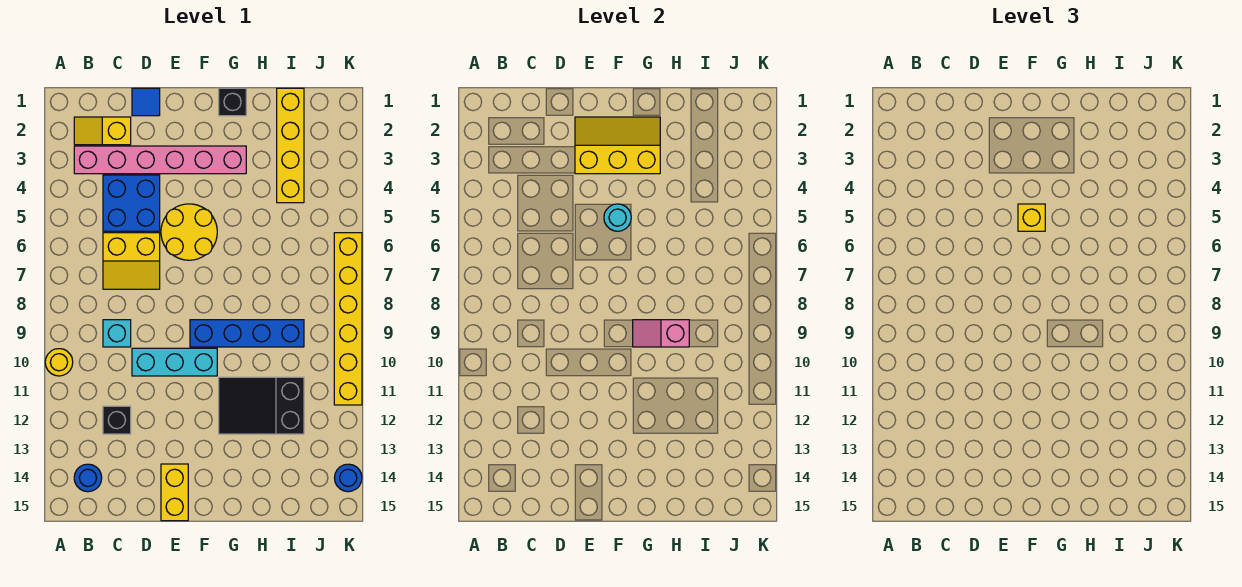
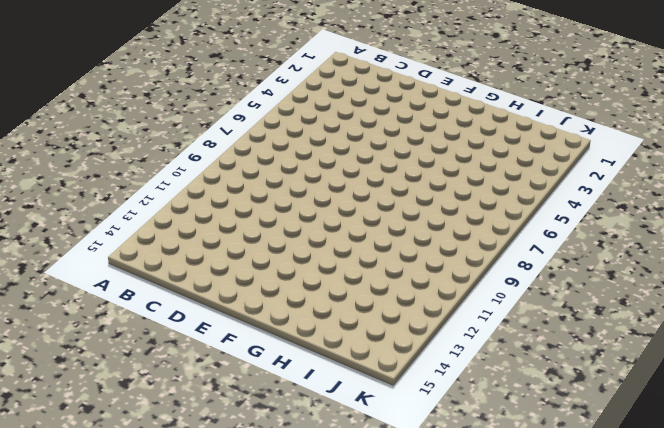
none -> yellow round brick A10 level 1
none -> yellow slope B2:C2 level 1 top C
none -> pink brick B3:G3 level 1

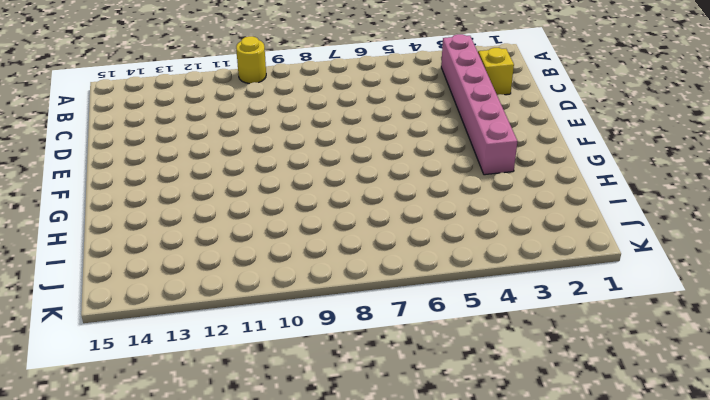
none -> blue round brick B14 level 1
none -> blue brick C4:D5 level 1
none -> yellow slope C6:D7 level 1 top 6

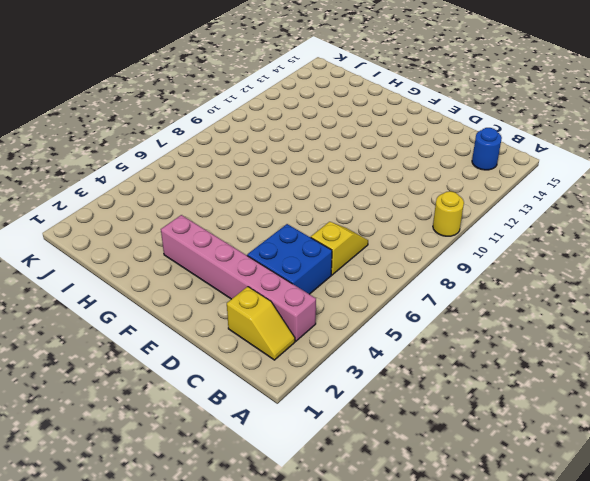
yellow slope C6:C7 level 1 top 6 -> yellow slope C6:D7 level 1 top 6
none -> cyan brick C9 level 1
none -> black brick C12 level 1
none -> blue tile D1 level 1

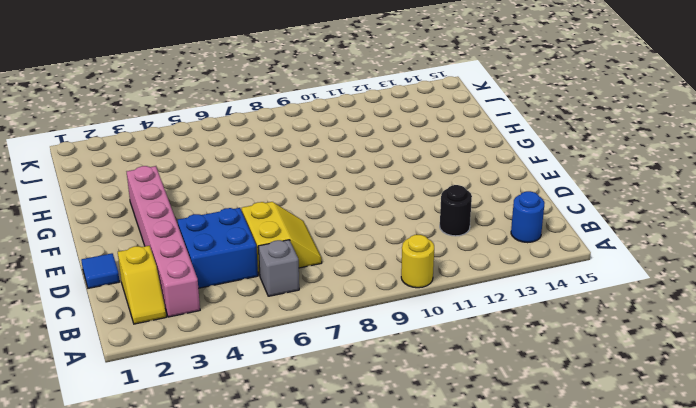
grey brick B6 level 1 -> none
black round brick C12 level 1 -> black brick C12 level 1
none -> cyan brick C9 level 1
none -> cyan brick D10:F10 level 1
none -> yellow round brick E5:F6 level 1

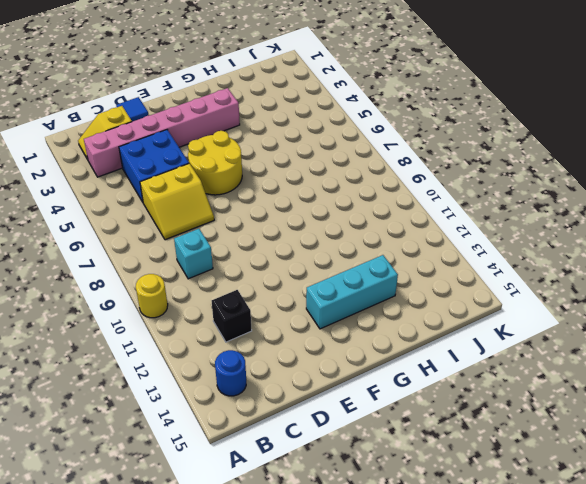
cyan brick F13:H13 level 1 -> cyan brick D10:F10 level 1
none -> yellow brick E14:E15 level 1
none -> blue brick F9:I9 level 1
none -> black brick G1 level 1

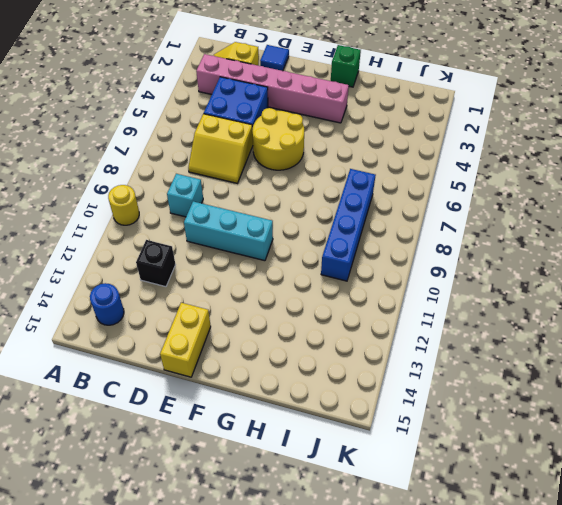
green brick G1 level 1 -> black brick G1 level 1
blue brick I7:I10 level 1 -> blue brick F9:I9 level 1
none -> black slope G11:I12 level 1 top I
none -> yellow brick I1:I4 level 1
none -> yellow brick K6:K11 level 1

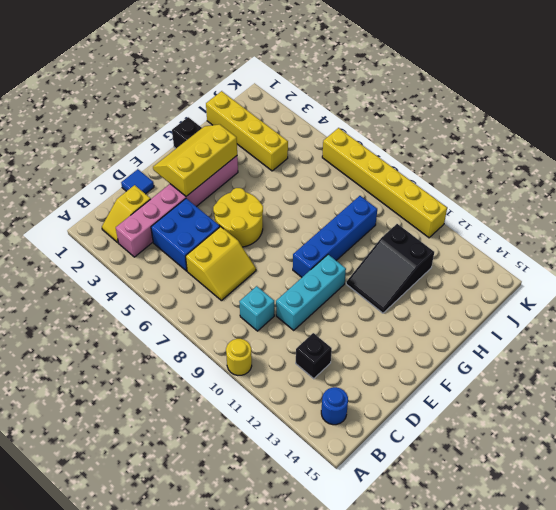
none -> yellow brick E14:E15 level 1
none -> blue round brick K14 level 1
none -> cyan round brick F5 level 2

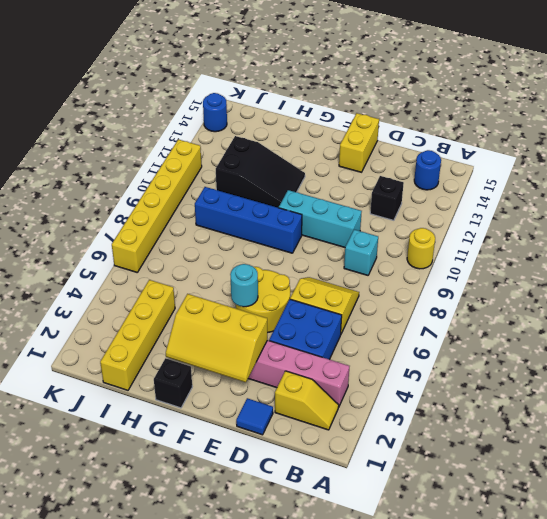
none -> pink slope G9:H9 level 2 top H
none -> yellow brick F5 level 3

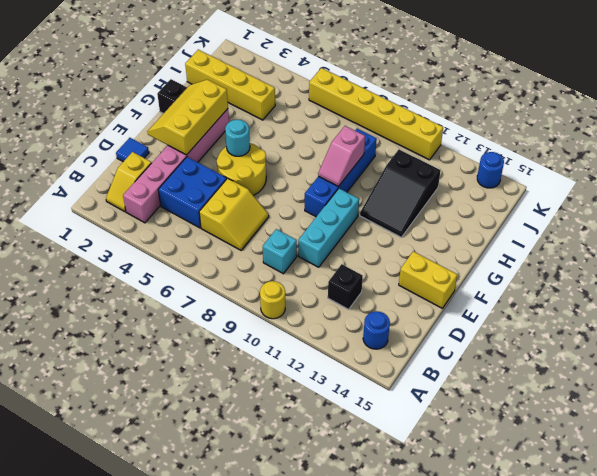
none -> yellow brick F5 level 3

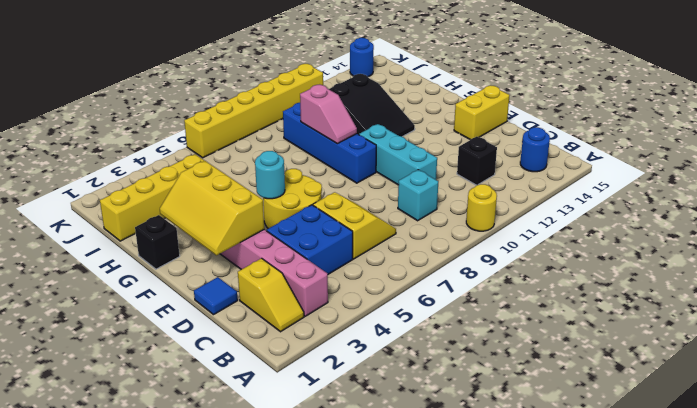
none -> yellow brick F5 level 3

